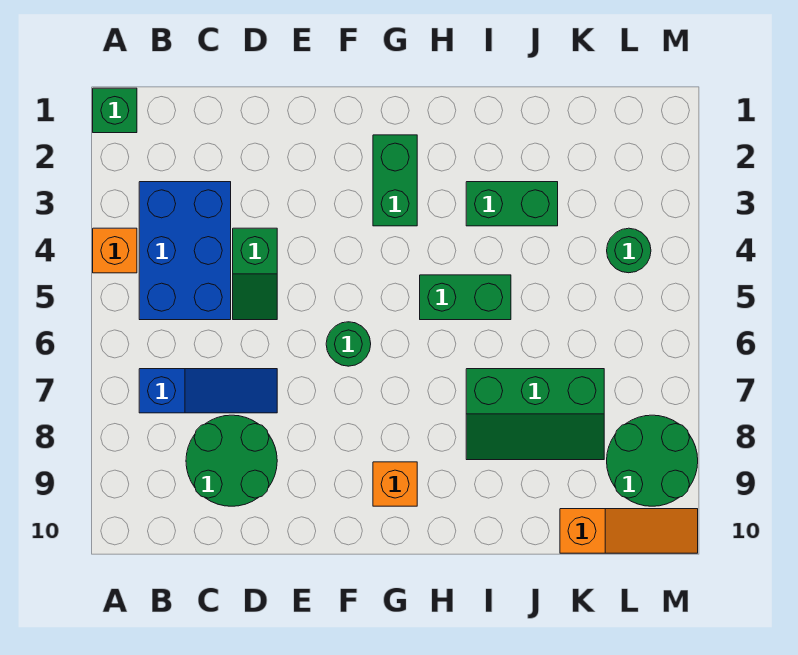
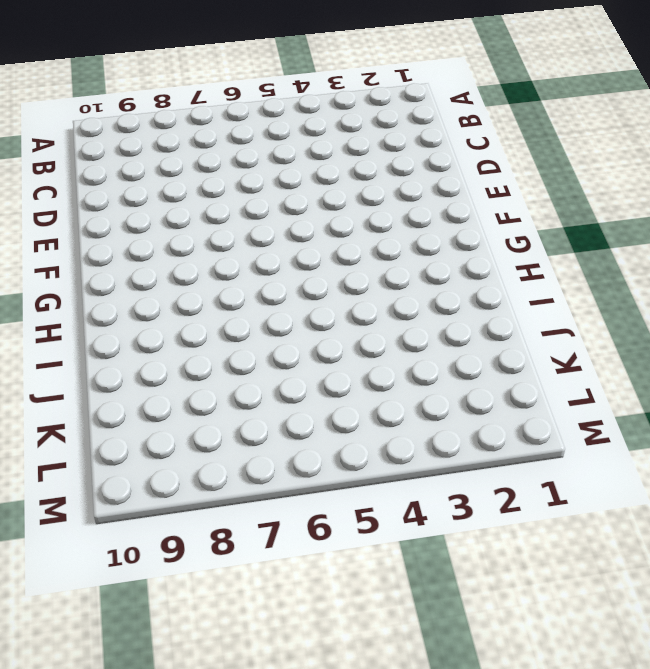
none -> green brick A1 level 1
none -> orange brick A4 level 1
none -> blue brick B3:C5 level 1

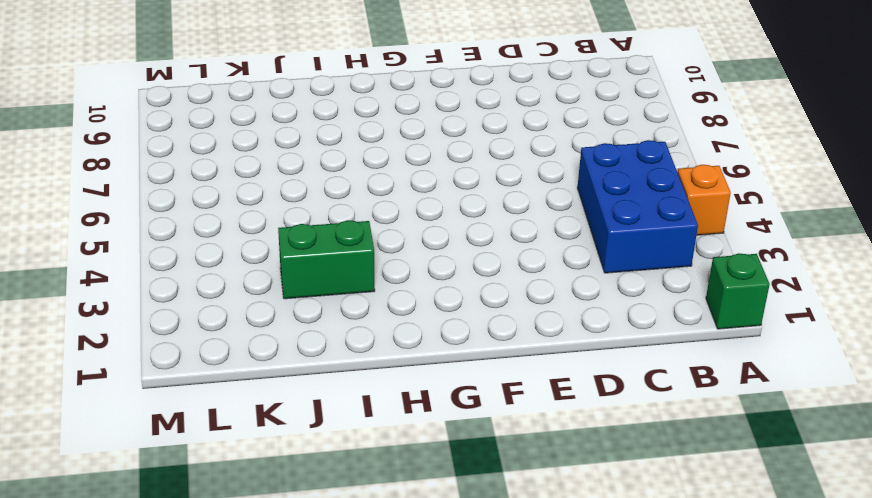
none -> blue slope B7:D7 level 1 top B
none -> green round brick C8:D9 level 1
none -> green slope D4:D5 level 1 top 4

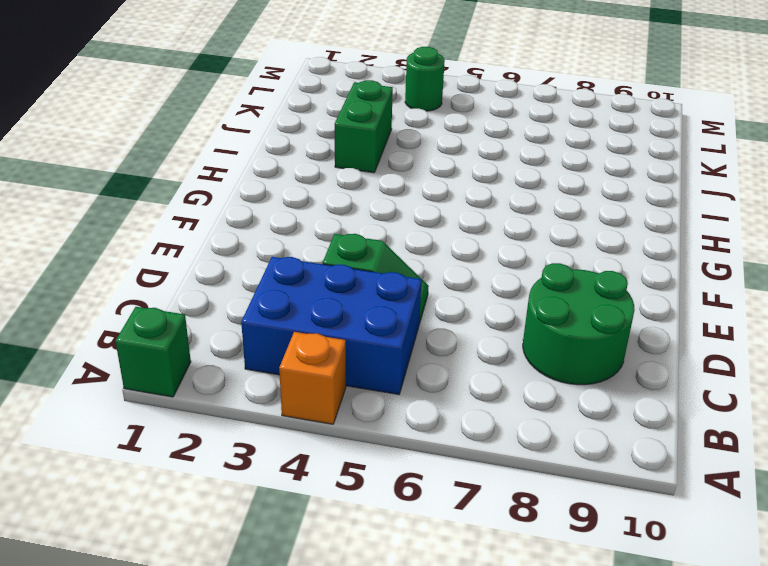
none -> blue slope B7:D7 level 1 top B
none -> green round brick F6 level 1
none -> green brick G2:G3 level 1

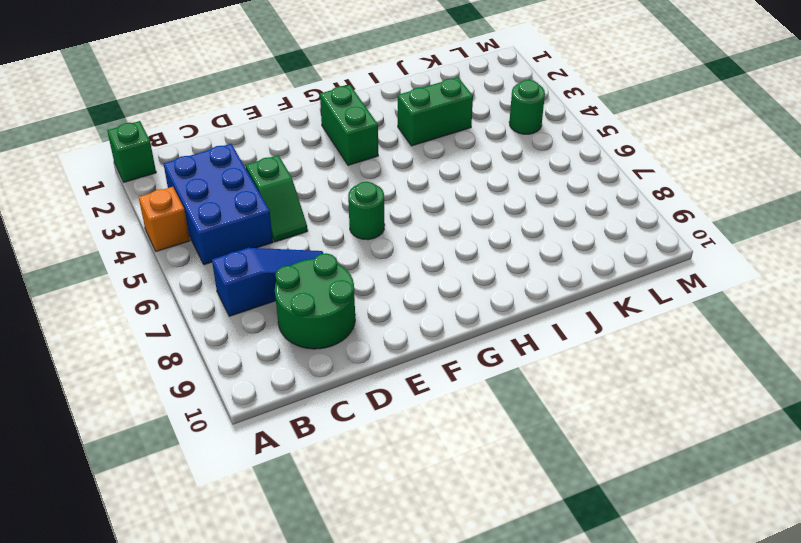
none -> orange brick G9 level 1
none -> green brick H5:I5 level 1
none -> green slope I7:K8 level 1 top 7

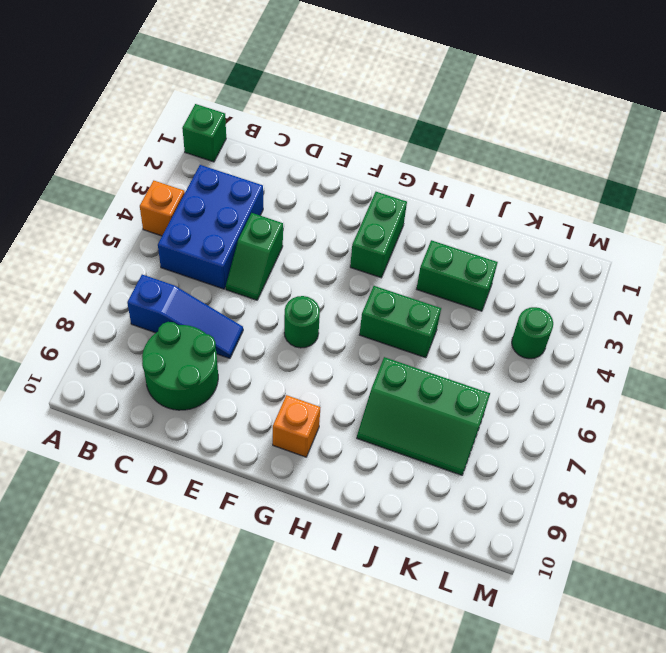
none -> orange slope K10:M10 level 1 top K
none -> green round brick L8:M9 level 1

